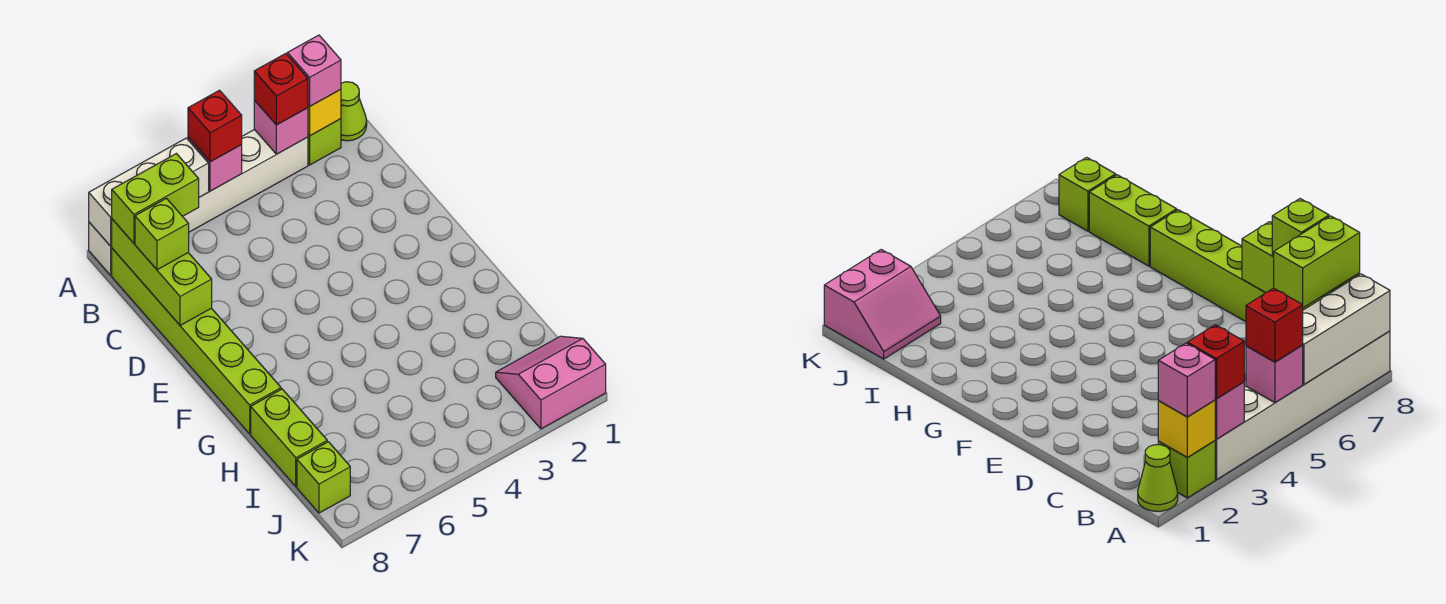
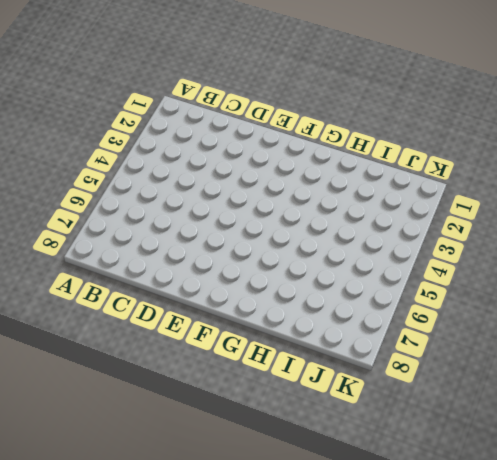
none -> lime cone A1 level 1
none -> lime brick A2 level 1
none -> white brick A3:A8 level 1

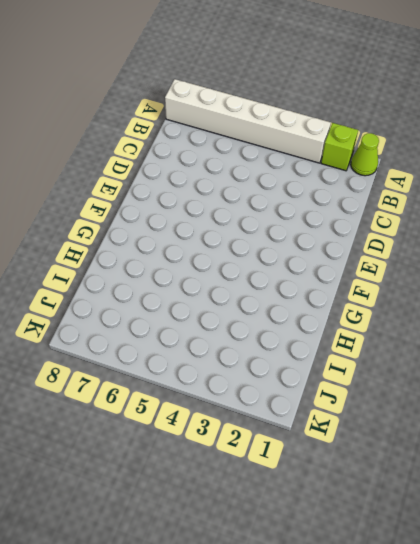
none -> lime brick B8:G8 level 1
none -> lime brick H8:I8 level 1
none -> pink slope J1:K2 level 1 top K

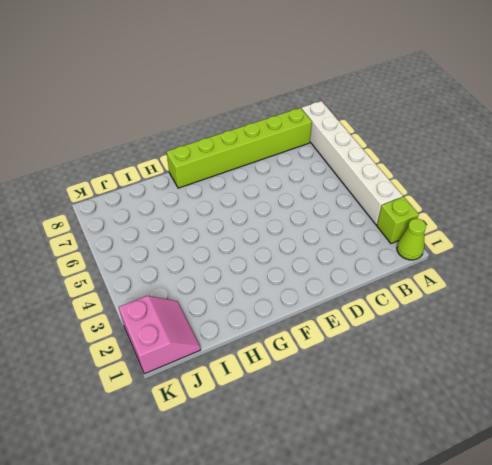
none -> lime brick H8:I8 level 1
none -> lime brick J8 level 1
none -> yellow brick A2 level 2

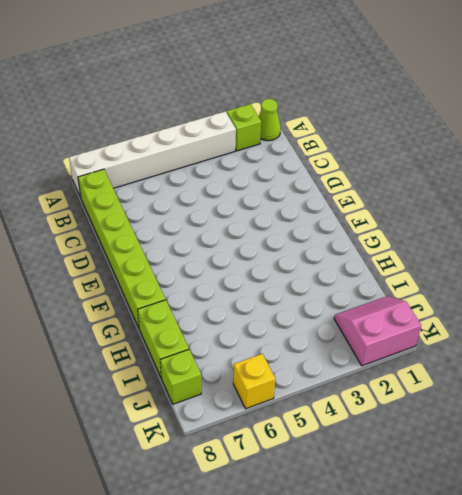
yellow brick K6 level 1 -> yellow brick A2 level 2
none -> pink brick A3 level 2
none -> pink brick A5 level 2
none -> white brick A6:A8 level 2

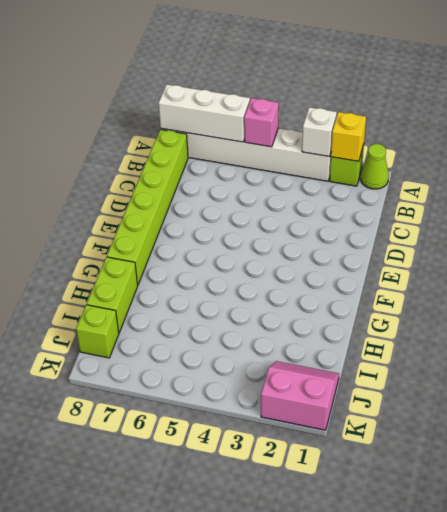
white brick A3 level 2 -> pink brick A3 level 2
none -> lime brick B8:D8 level 2
none -> pink brick A2 level 3
none -> red brick A3 level 3

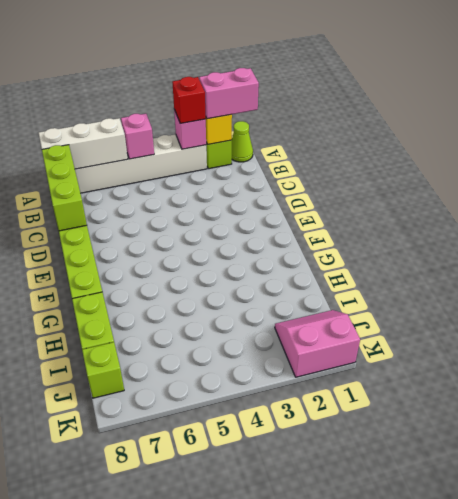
pink brick A1:A2 level 3 -> pink brick A2 level 3
none -> red brick A5 level 3
none -> lime brick B7:B8 level 3
none -> lime brick C8 level 3

